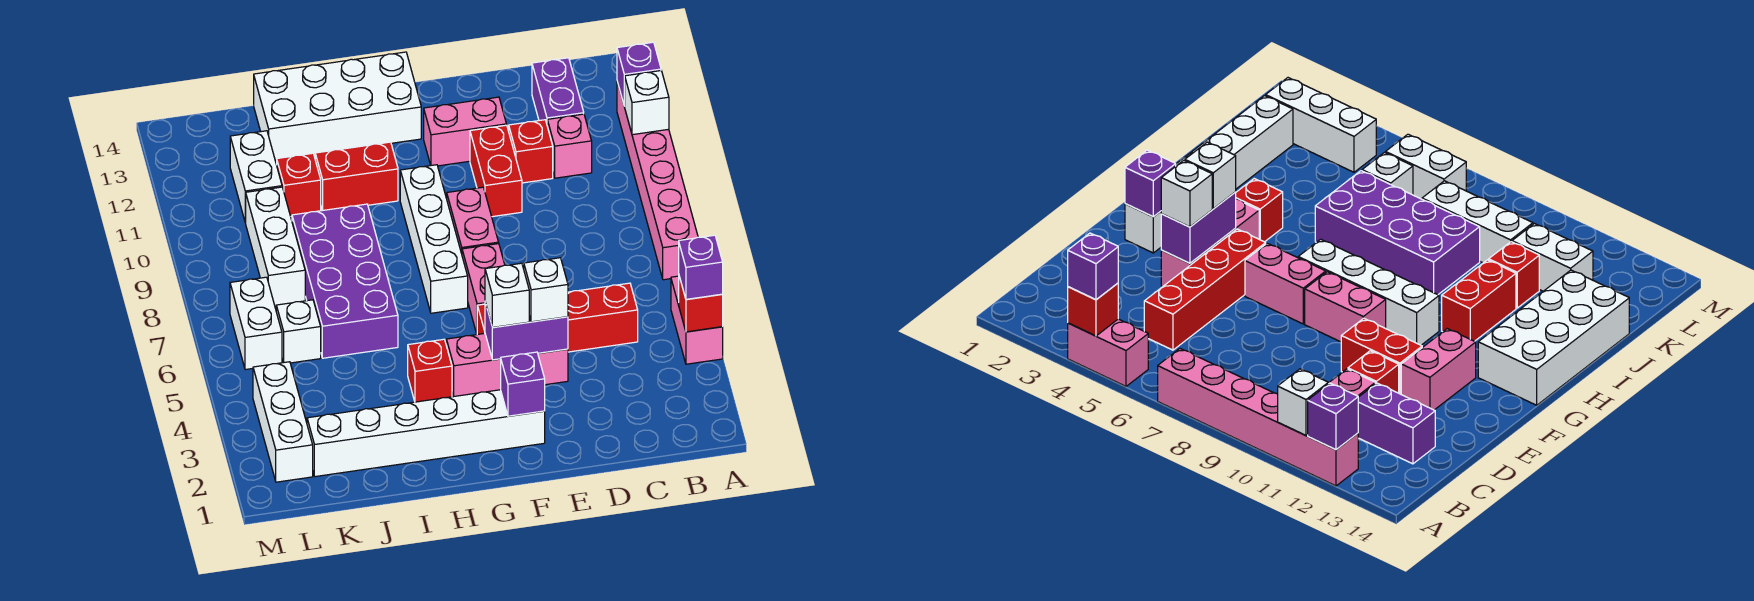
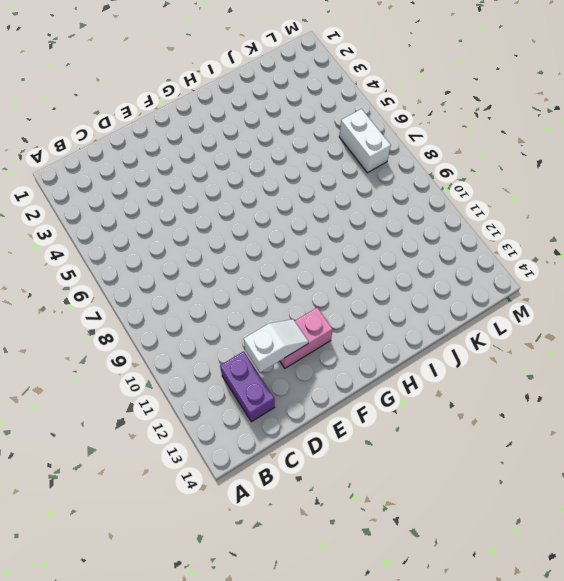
white slope D12:E12 level 2 top D -> none
none -> pink brick A4:A5 level 1
none -> pink brick A7:A12 level 1
none -> red brick C5:F5 level 1
none -> pink brick C11 level 1

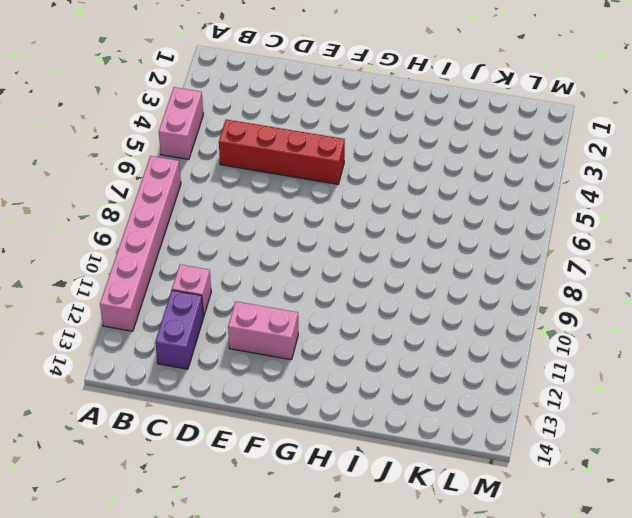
none -> red brick D11 level 1
none -> pink brick E4:G4 level 1
none -> red brick E10:E11 level 1
none -> white brick F2:K2 level 1

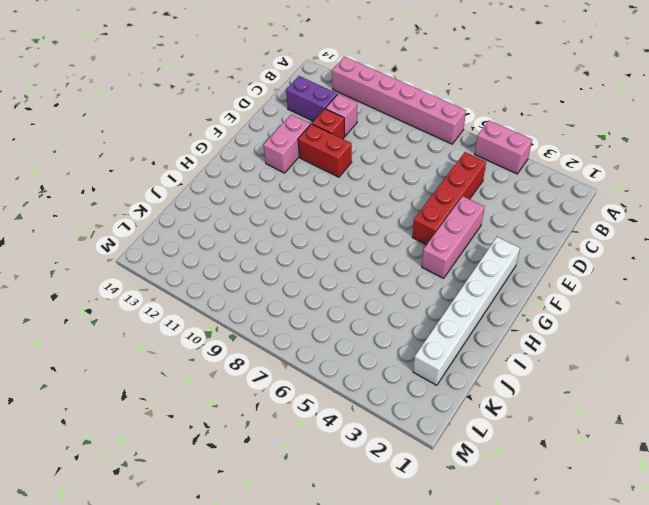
none -> pink brick F6:F7 level 1
none -> pink brick F8:F9 level 1
none -> white brick G7:G10 level 1
none -> white brick G13:J14 level 1

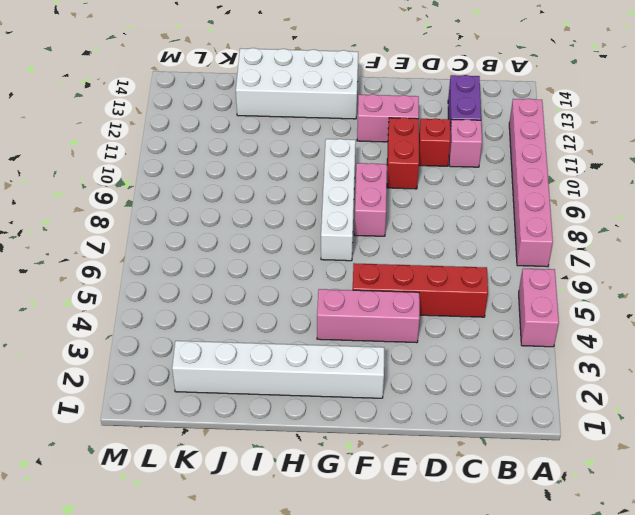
none -> pink brick F6:F7 level 1
none -> red brick H4 level 1
none -> red brick H11:I11 level 1
none -> purple brick I6:J9 level 1

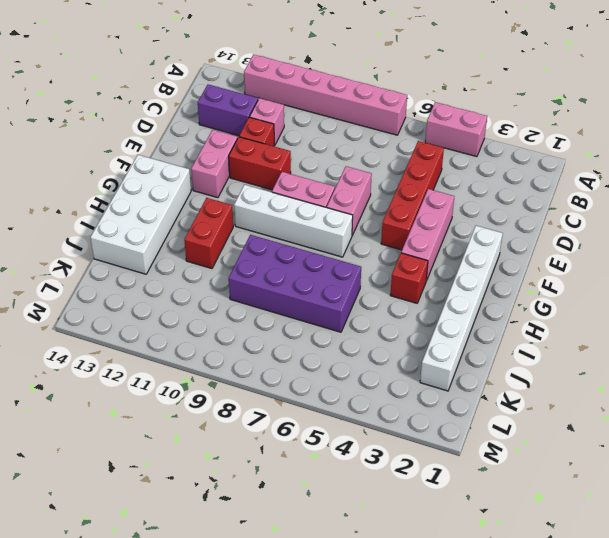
pink brick E7:F7 level 1 -> pink brick F6:F7 level 1
none -> red brick J11 level 1
none -> white brick K6 level 1
none -> white brick K8:K10 level 1
none -> white brick K11:K12 level 1

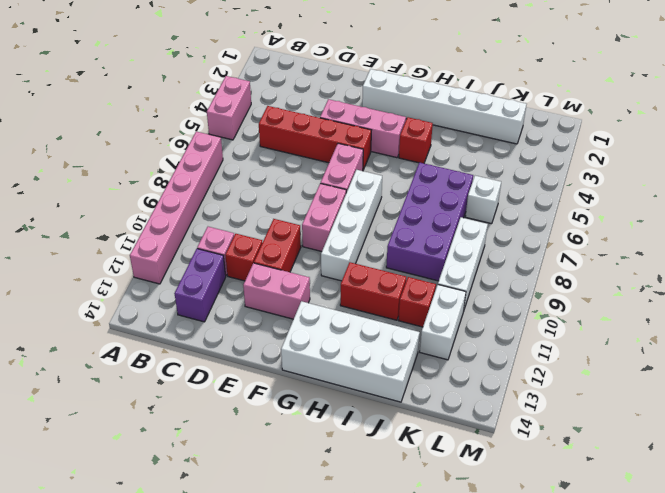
none -> white brick L2:L4 level 1
none -> white brick L6:L7 level 1
none -> red brick A4 level 2
none -> white brick A11 level 2

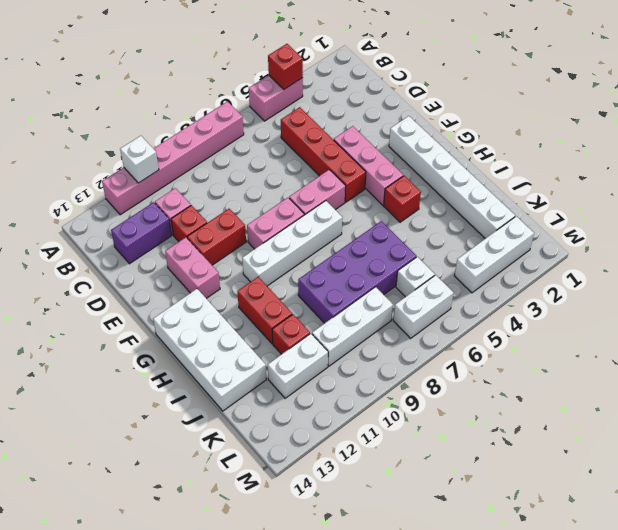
none -> purple brick A12 level 2
none -> purple brick E4:F4 level 2
none -> purple brick F2 level 2
none -> purple brick A4 level 3

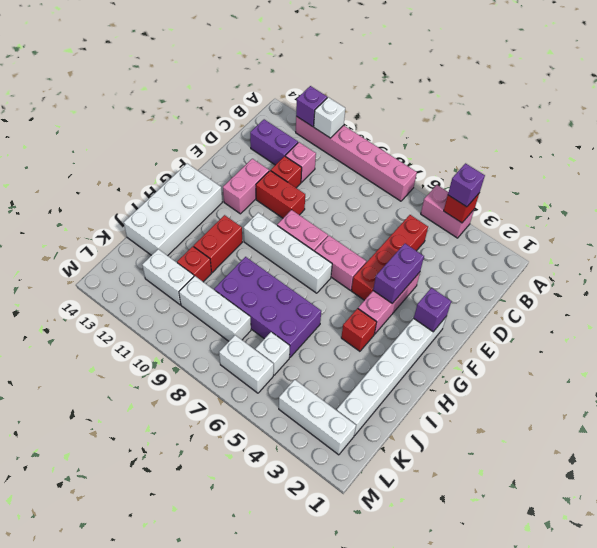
none -> white brick E4 level 3
none -> white brick F4 level 3

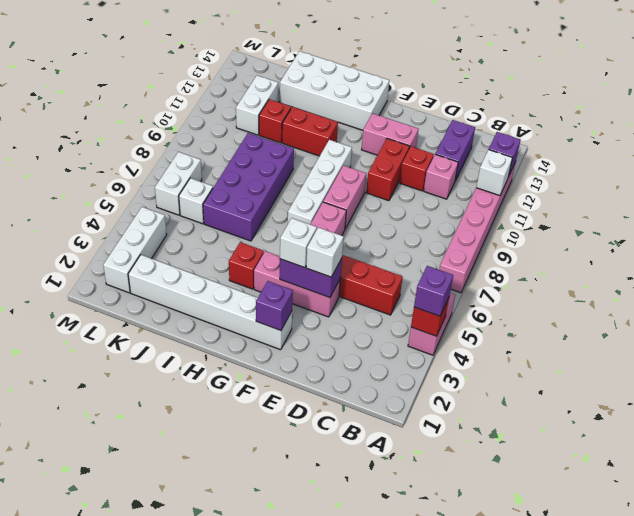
none -> white brick K8:K10 level 1

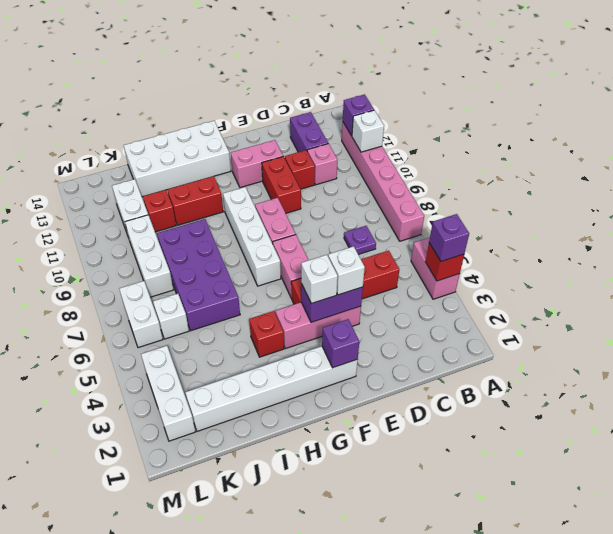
purple plate C7 level 1 -> none

